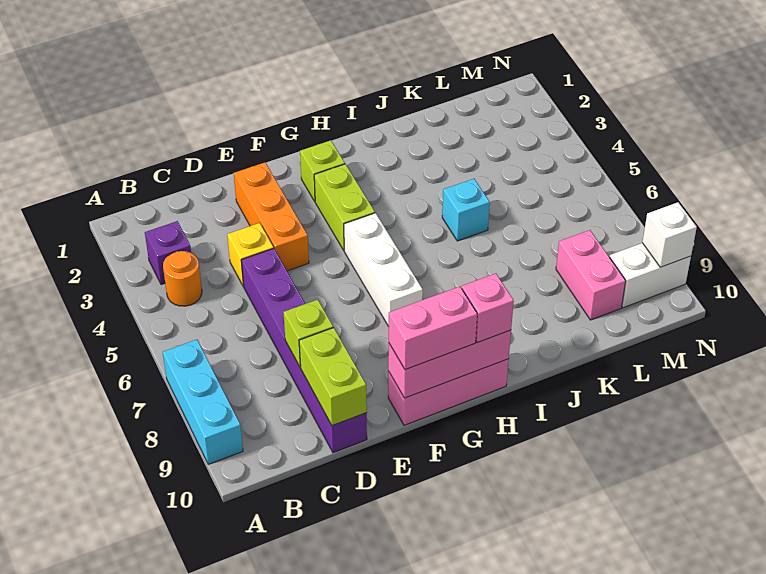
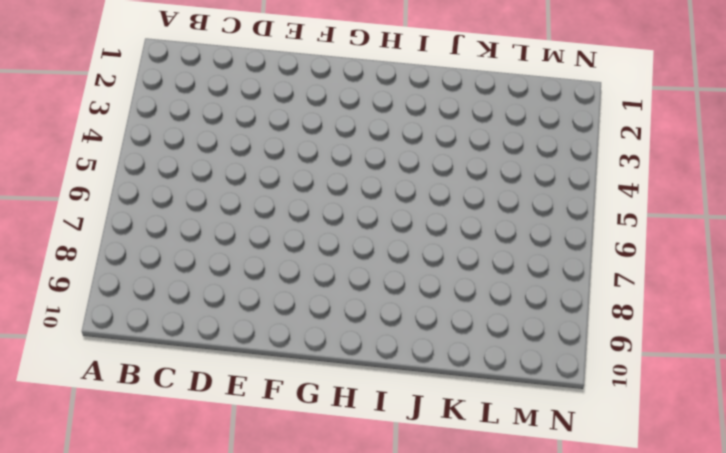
none -> cyan brick A7:A9 level 1
none -> purple brick B3 level 1
none -> orange round brick B4 level 1

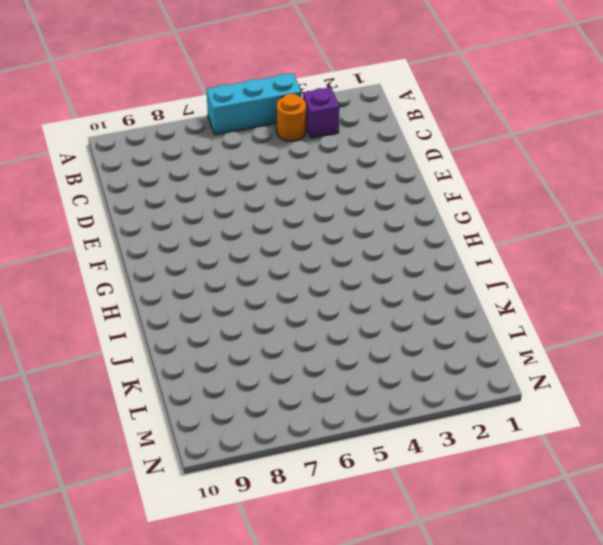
cyan brick A4:A6 level 1 -> cyan brick A7:A9 level 1
none -> yellow brick D4 level 1
none -> purple brick D5:D10 level 1
none -> orange brick E2:E4 level 1

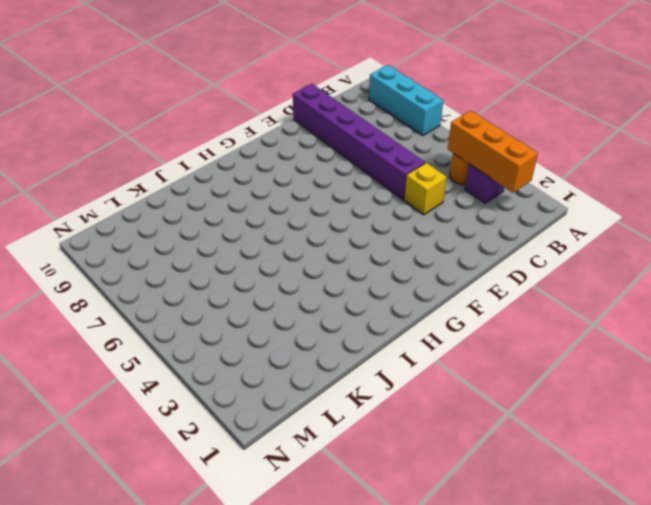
orange brick B2:B4 level 2 -> orange brick E2:E4 level 1
none -> pink brick F10:H10 level 1
none -> lime brick G2 level 1
none -> lime brick G3:G4 level 1

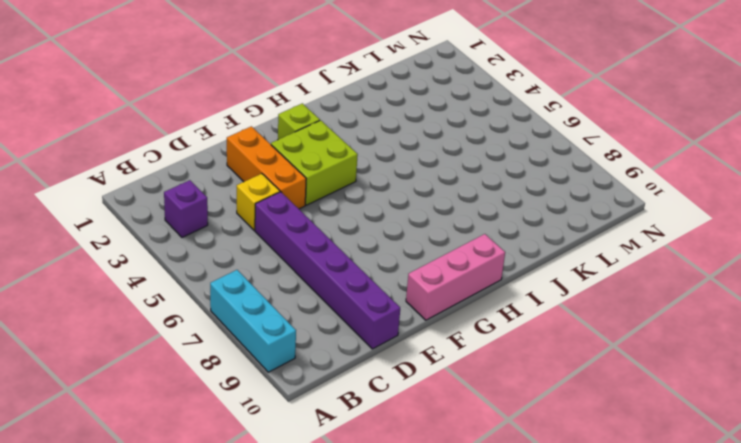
lime brick F3:G4 level 1 -> lime brick G3:G4 level 1
none -> orange round brick B4 level 1
none -> white brick G5:G7 level 1
none -> cyan brick J5 level 1

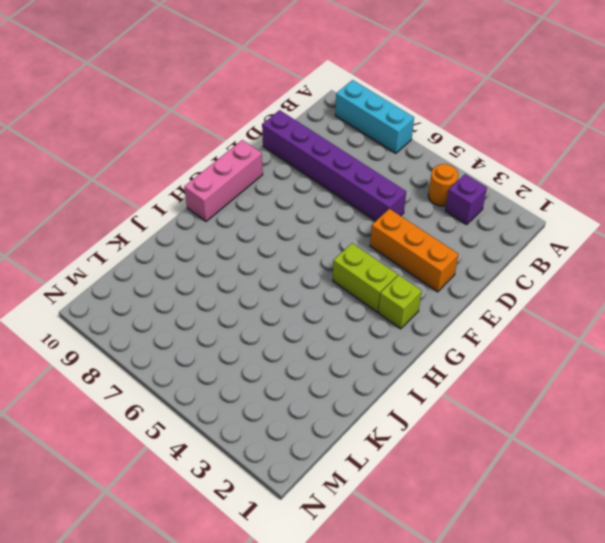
none -> yellow brick D4 level 1
none -> white brick G5:G7 level 1
none -> cyan brick J5 level 1

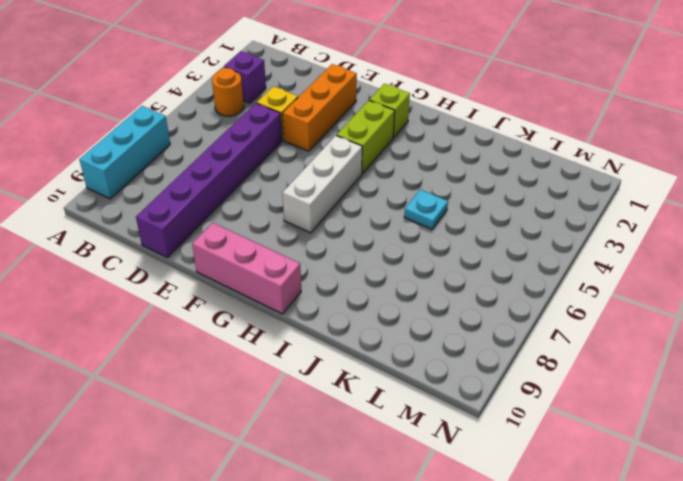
cyan plate J5 level 1 -> cyan brick J5 level 1
none -> pink brick L8:L9 level 1
none -> white brick M9:N9 level 1
none -> lime brick D8 level 2

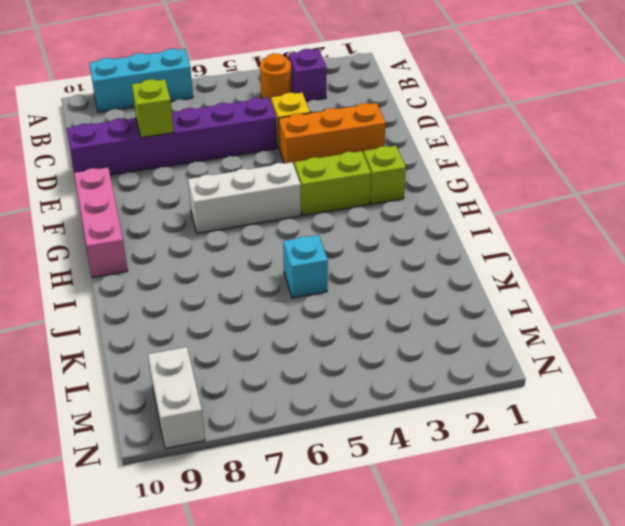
none -> pink brick L8:L9 level 1
none -> lime brick D9:D10 level 2
none -> pink brick F10:H10 level 2

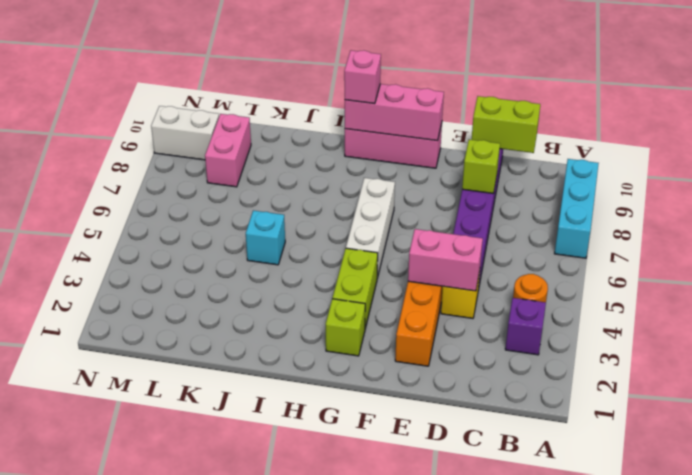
lime brick C10:D10 level 2 -> lime brick D9:D10 level 2
pink brick D4:E4 level 2 -> pink brick F10:G10 level 3
none -> white brick N9 level 2

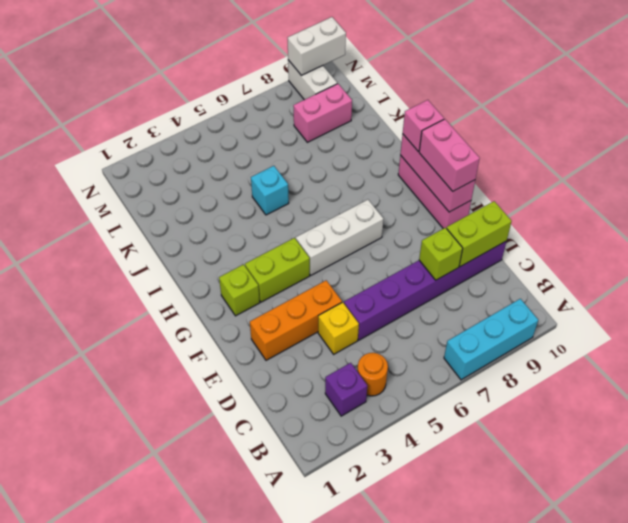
white brick N9:N10 level 2 -> white brick N9 level 2

